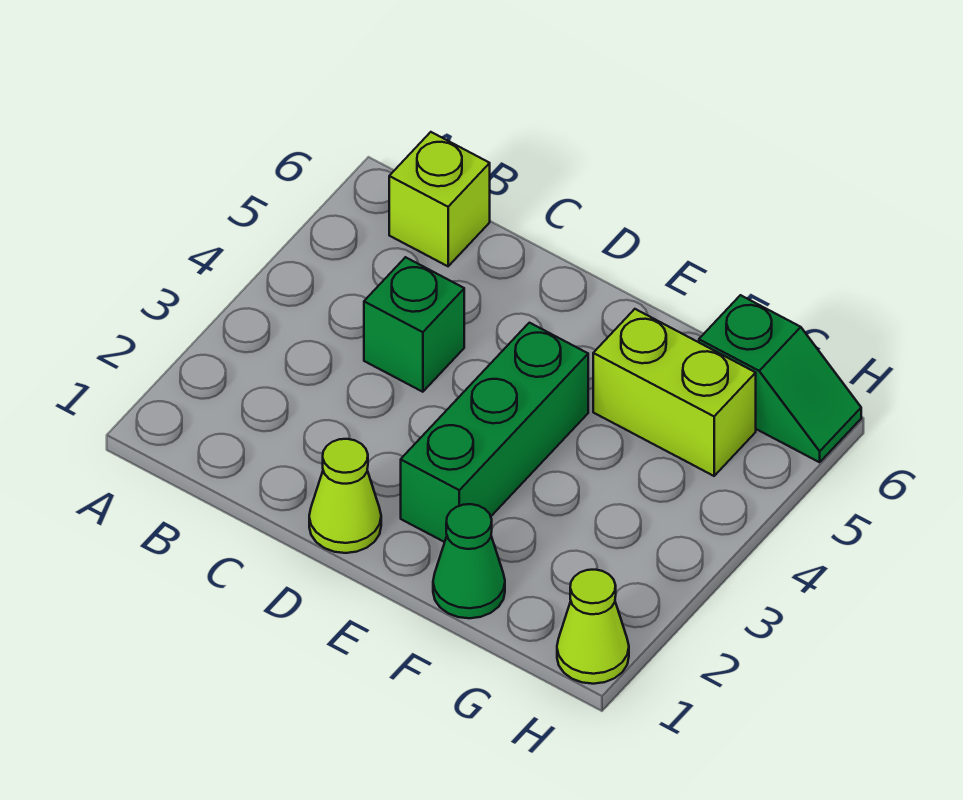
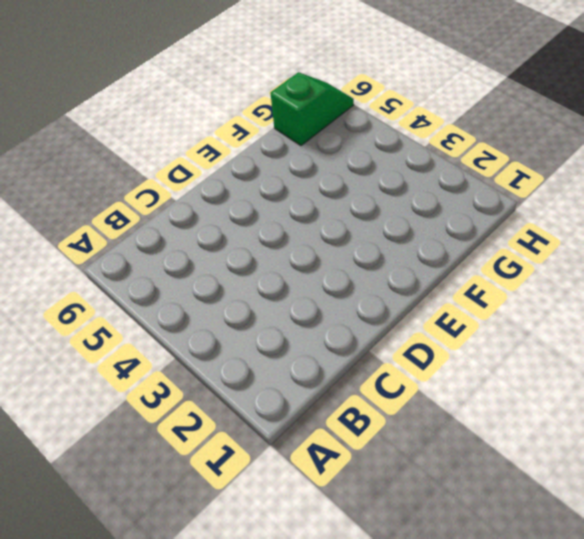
none -> lime brick B6 level 1
none -> green brick C4 level 1

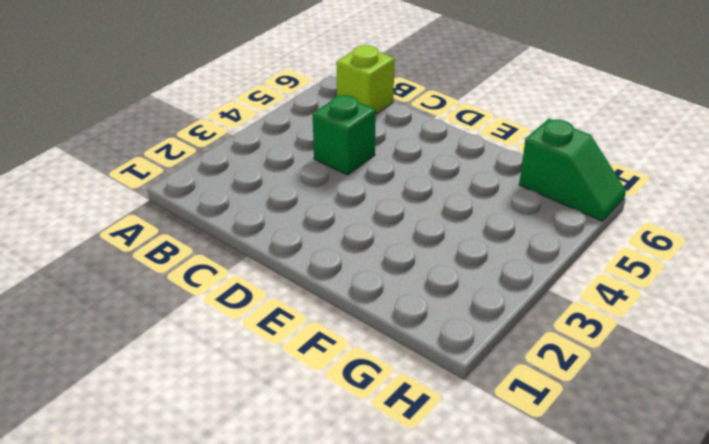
none -> lime cone D1 level 1
none -> green brick E2:E4 level 1

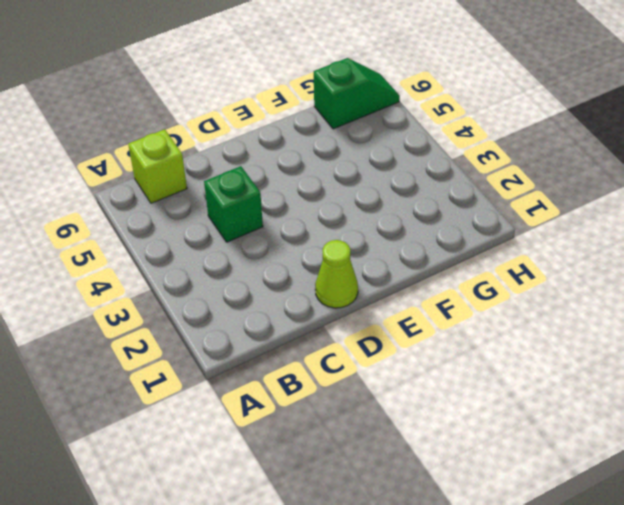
none -> green brick E2:E4 level 1
none -> green cone F1 level 1

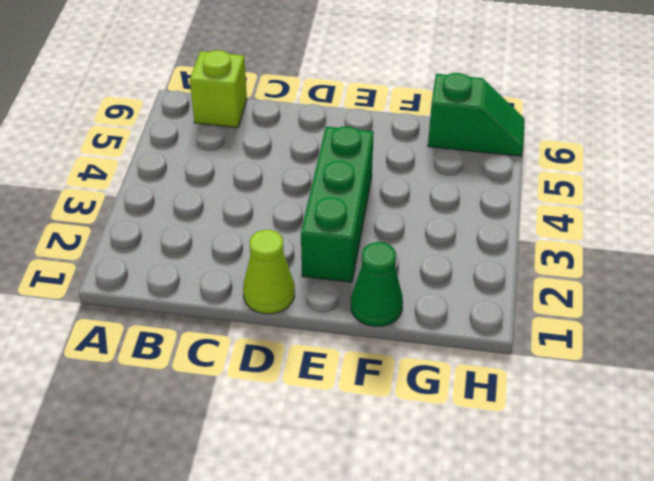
none -> green brick C4 level 1
none -> lime brick F5:G5 level 1

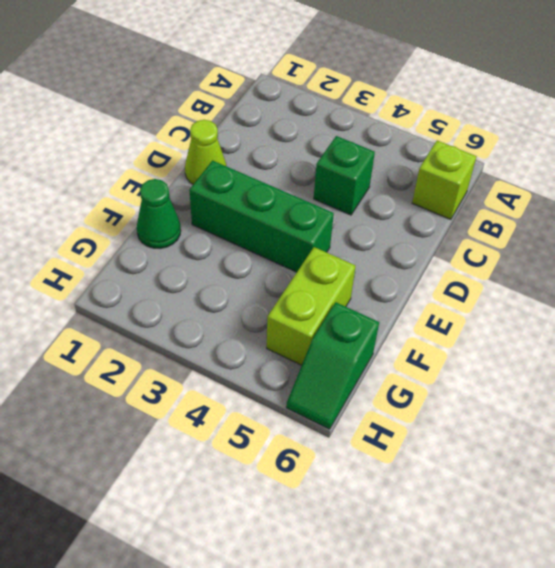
none -> lime cone H1 level 1

